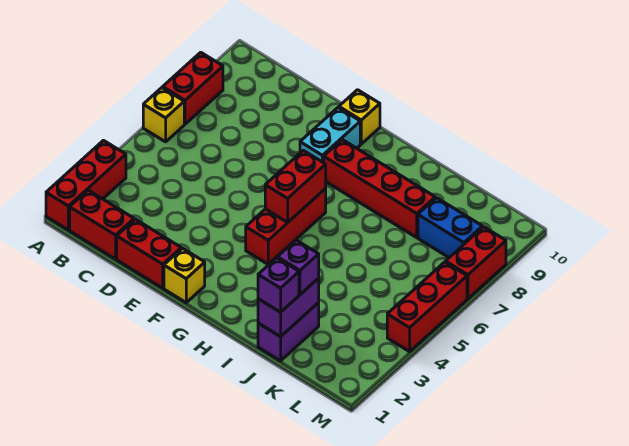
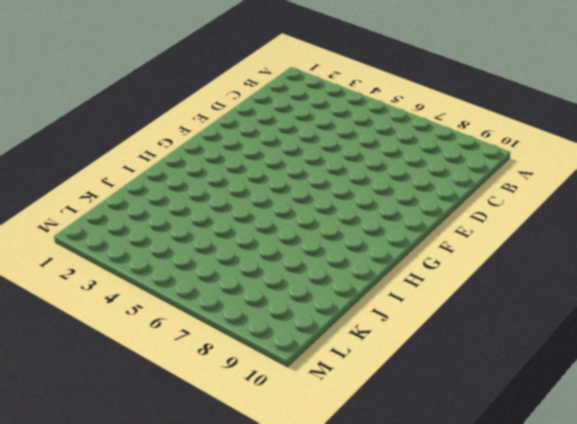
none -> red brick A1:A3 level 1
none -> yellow brick A6 level 1
none -> red brick A7:A8 level 1

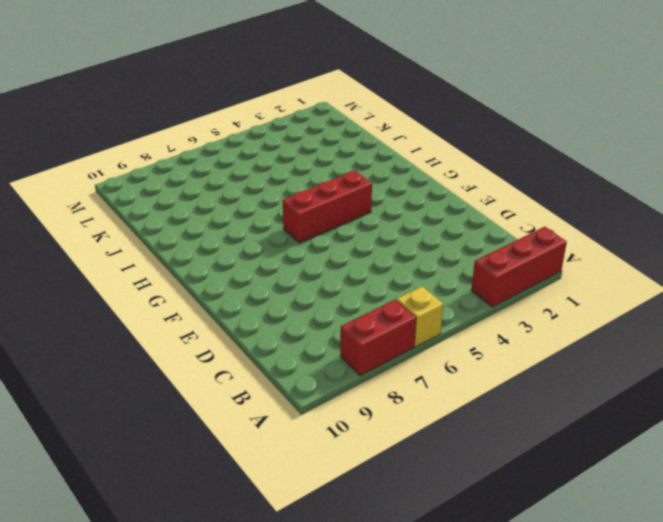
none -> red brick B1:C1 level 1
none -> red brick D1:E1 level 1
none -> yellow brick F1 level 1

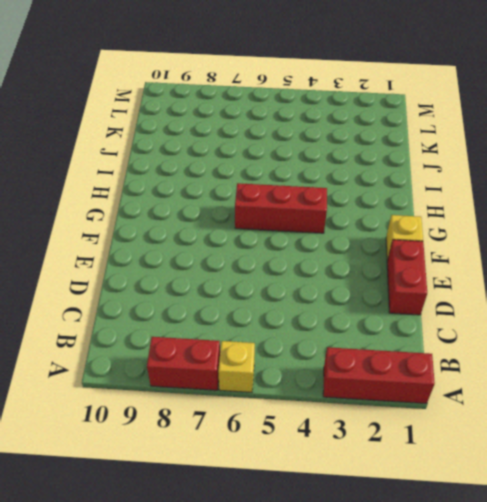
none -> red brick B1:C1 level 1
none -> cyan brick F8:F9 level 1
none -> yellow brick F10 level 1

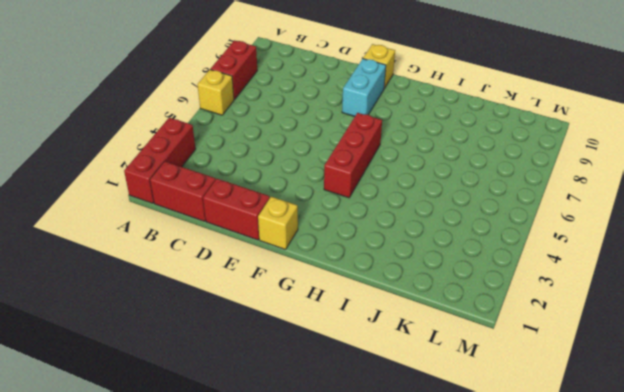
none -> red brick G8:J8 level 1
none -> purple brick J1:J2 level 1
none -> blue brick K8:L8 level 1

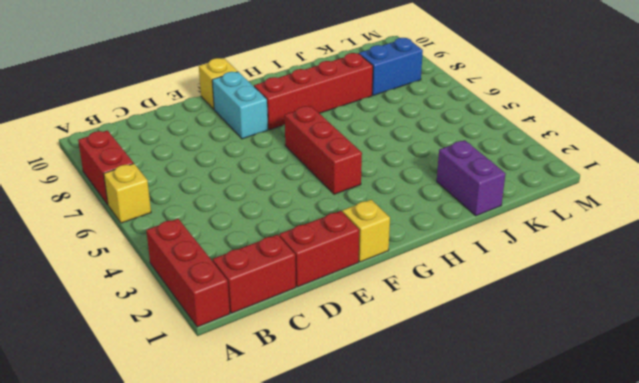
none -> red brick M4:M6 level 1
none -> red brick M7:M8 level 1
none -> red brick G5:G6 level 2

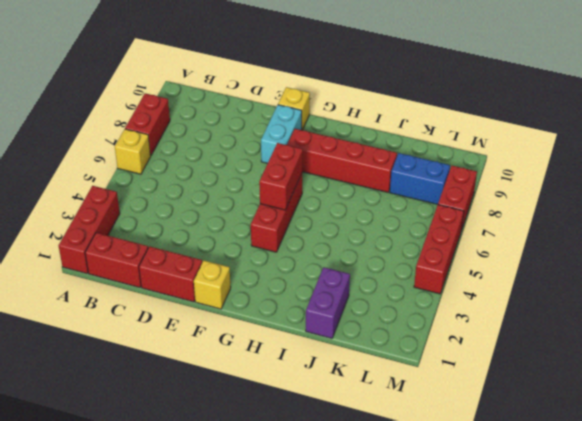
none -> purple brick J1:J2 level 2
none -> purple brick J1 level 3
none -> purple brick J2 level 3

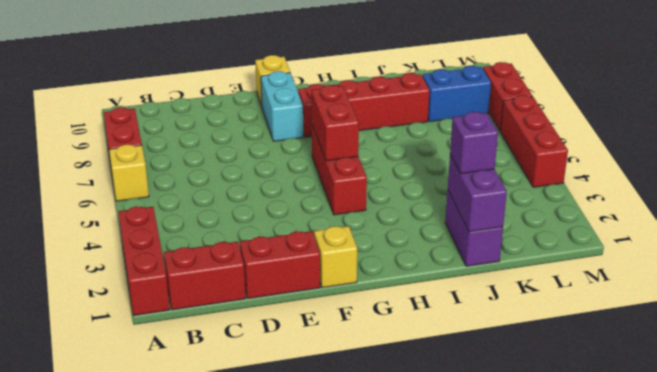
none -> purple brick J1 level 3

